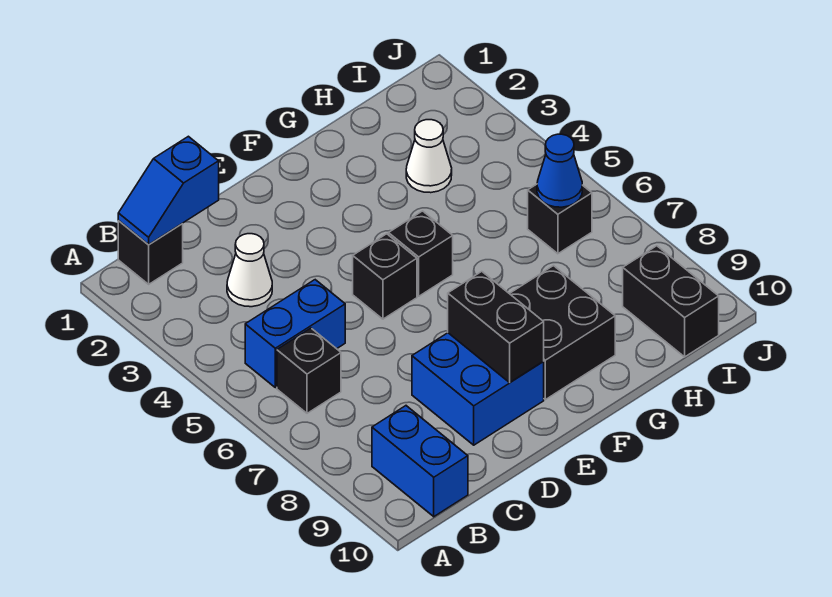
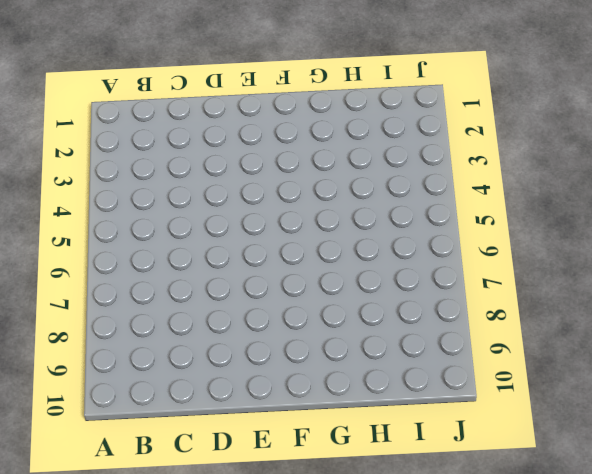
none -> black brick B1 level 1
none -> blue brick B5:C5 level 1
none -> black brick B6 level 1

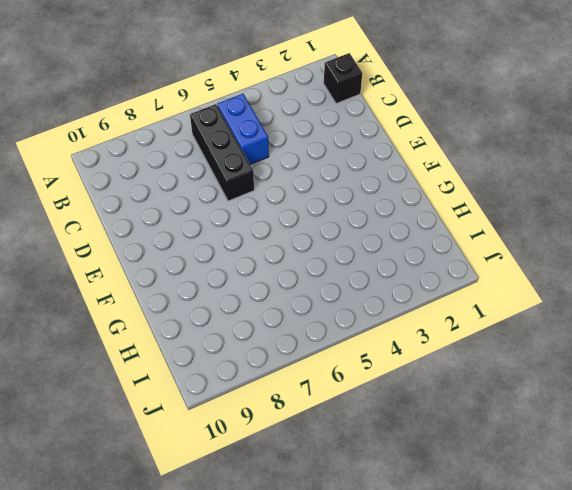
black brick B6:D6 level 1 -> black brick B6 level 1
none -> blue brick B9:B10 level 1
none -> white cone C3 level 1
none -> blue brick D8:E9 level 1

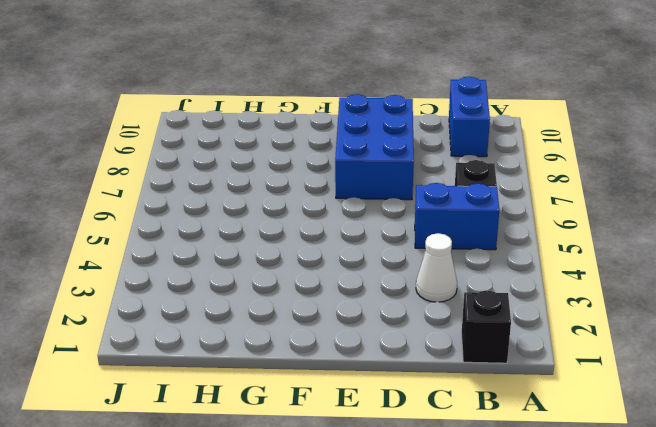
blue brick D7:E9 level 1 -> blue brick D8:E9 level 1
none -> black brick E5 level 1
none -> black brick F5 level 1
none -> black brick F8:G9 level 1

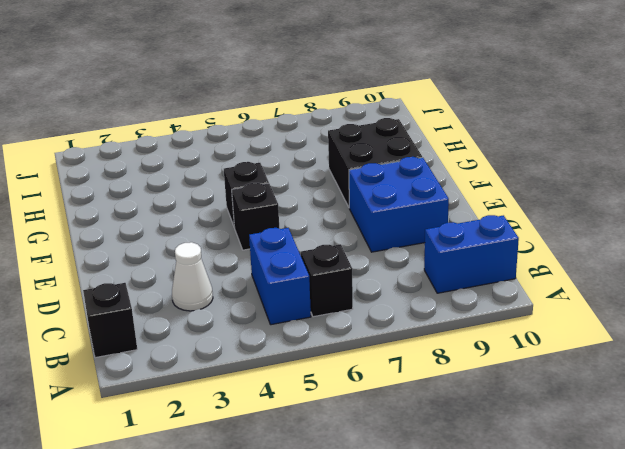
none -> white cone H3 level 1
none -> black brick I6 level 1
none -> black brick I9:I10 level 1

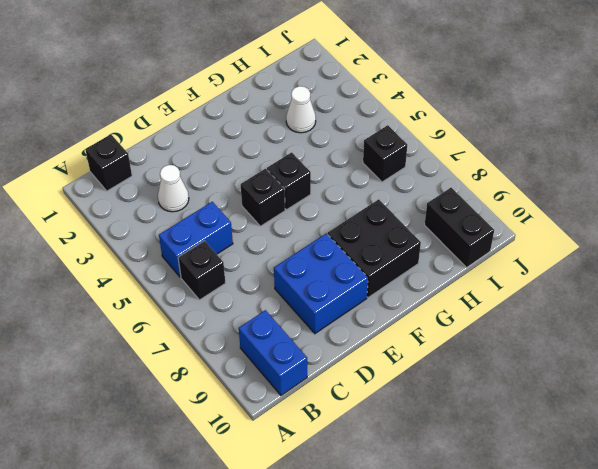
none -> blue slope B1:C1 level 2 top C
none -> black brick E8:E9 level 2
none -> blue cone I6 level 2

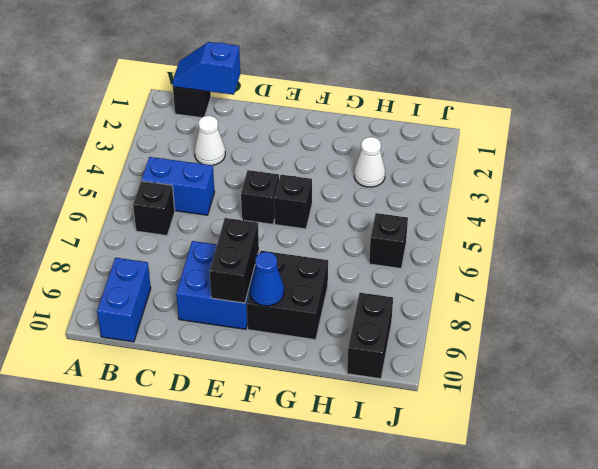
blue cone F9 level 2 -> blue cone I6 level 2

